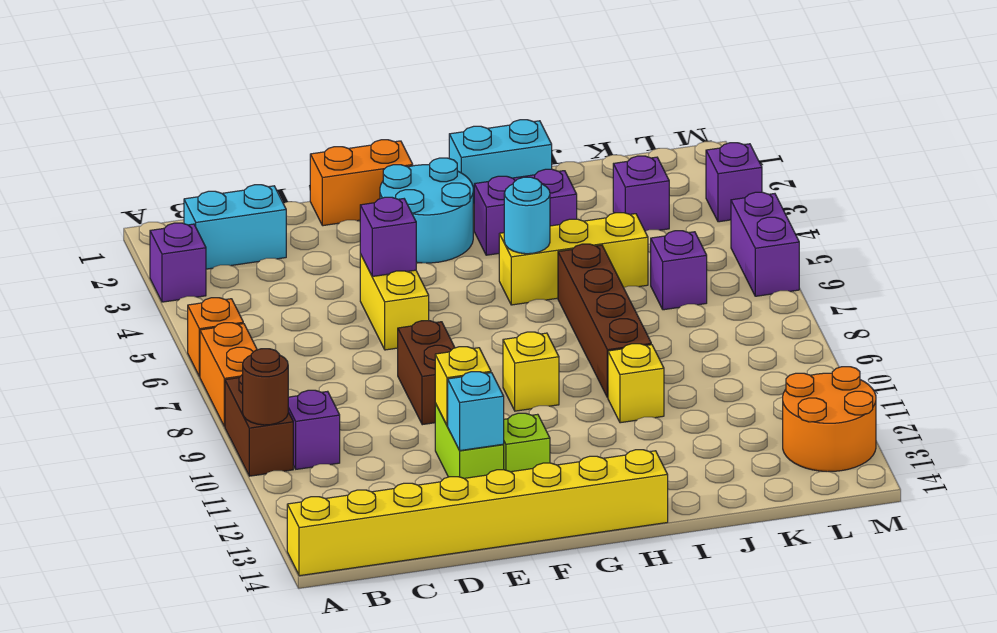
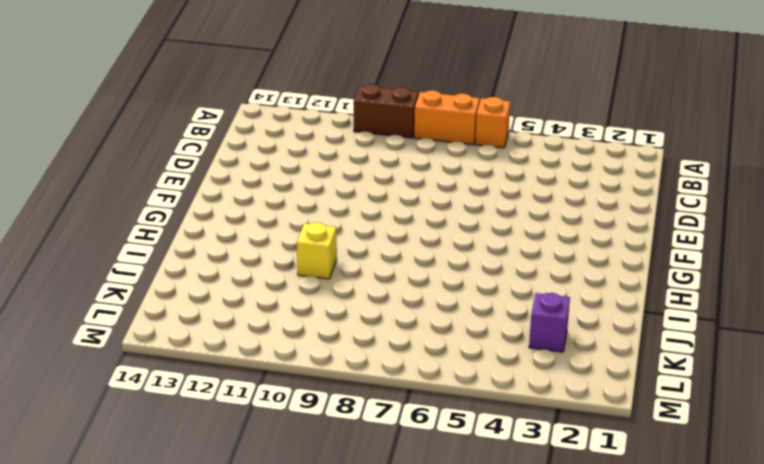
none -> purple brick A3 level 1
none -> yellow brick A14:H14 level 1
none -> cyan brick B2:C2 level 1

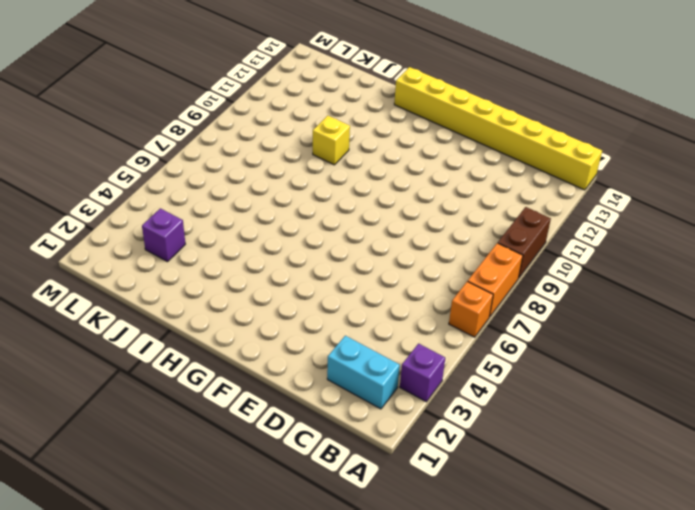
none -> purple brick B10 level 1
none -> orange brick E1:F1 level 1
none -> yellow brick E5:E6 level 1

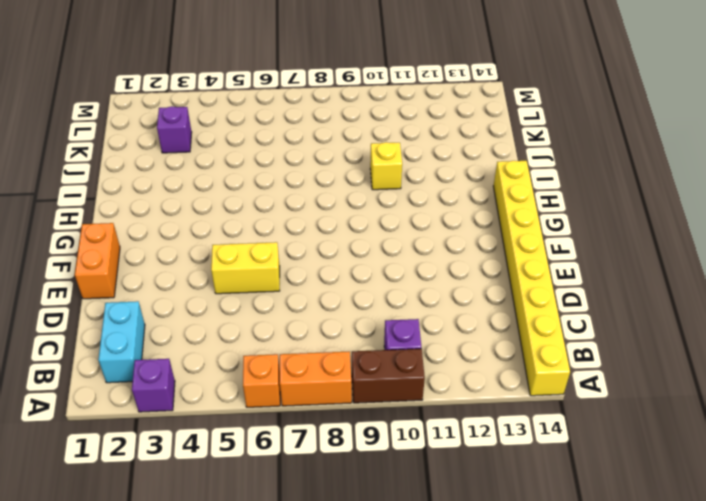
none -> brown brick E8:E9 level 1
none -> lime brick E11:E12 level 1
none -> cyan round brick F2:G3 level 1

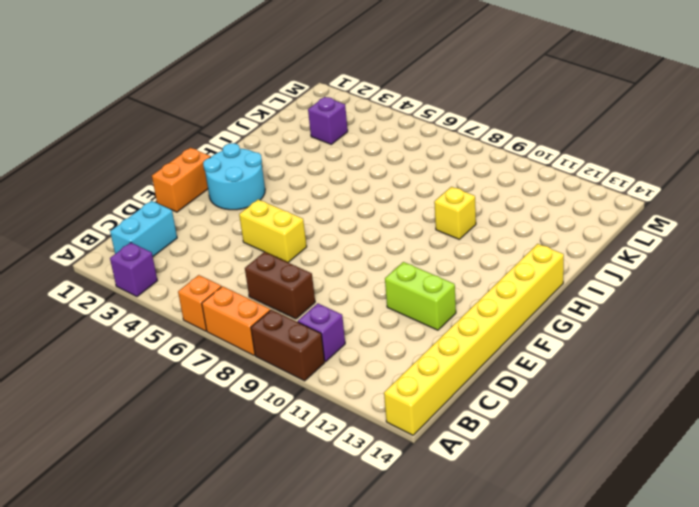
brown brick C7:C8 level 1 -> brown brick E8:E9 level 1
none -> lime brick F12 level 1
none -> yellow brick G9 level 1
none -> cyan brick H1:I1 level 1

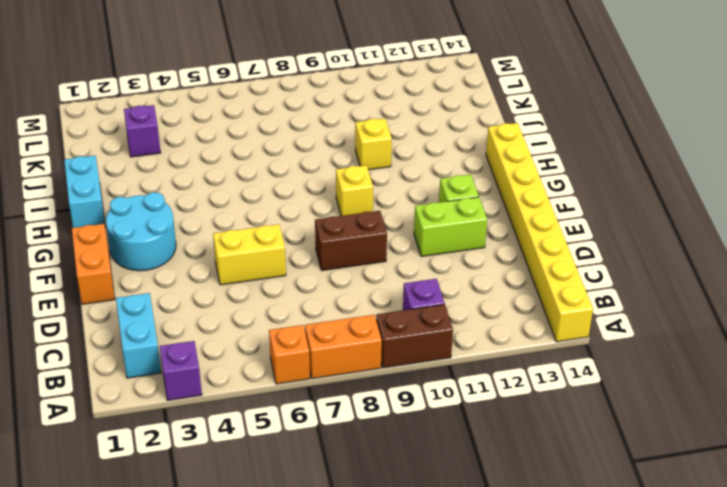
none -> purple brick H3:I3 level 1
none -> yellow brick H5:J5 level 1
none -> brown brick I6:I9 level 1

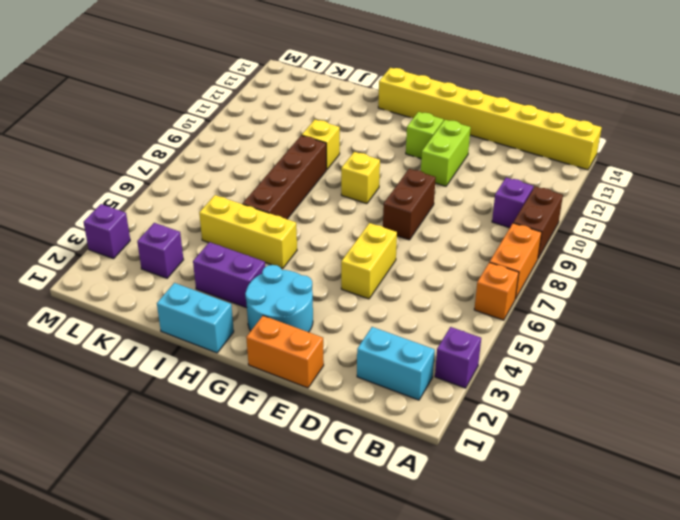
none -> purple brick K6 level 1
none -> orange round brick L12:M13 level 1
none -> purple brick M5:M6 level 1

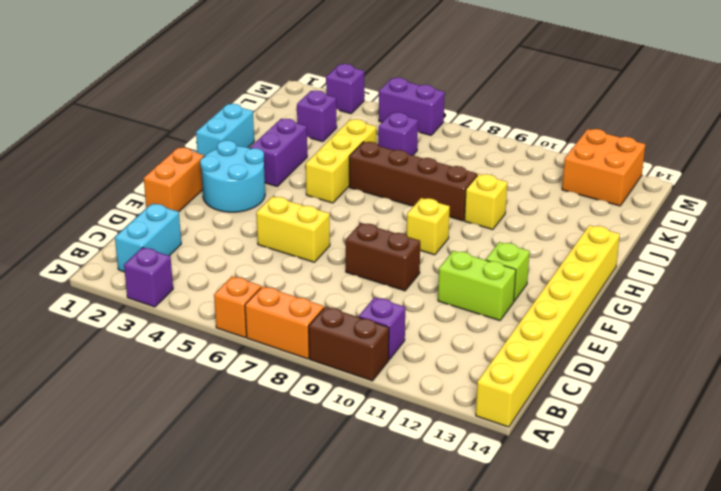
orange brick L12:M13 level 1 -> orange round brick L12:M13 level 1
none -> brown round brick A10 level 2
none -> purple brick E5 level 2
none -> yellow brick E11 level 2

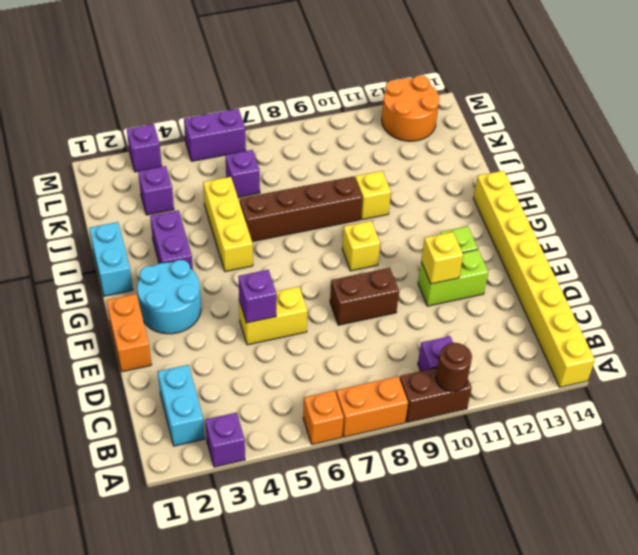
none -> cyan brick E12 level 2
none -> cyan round brick H5 level 2

